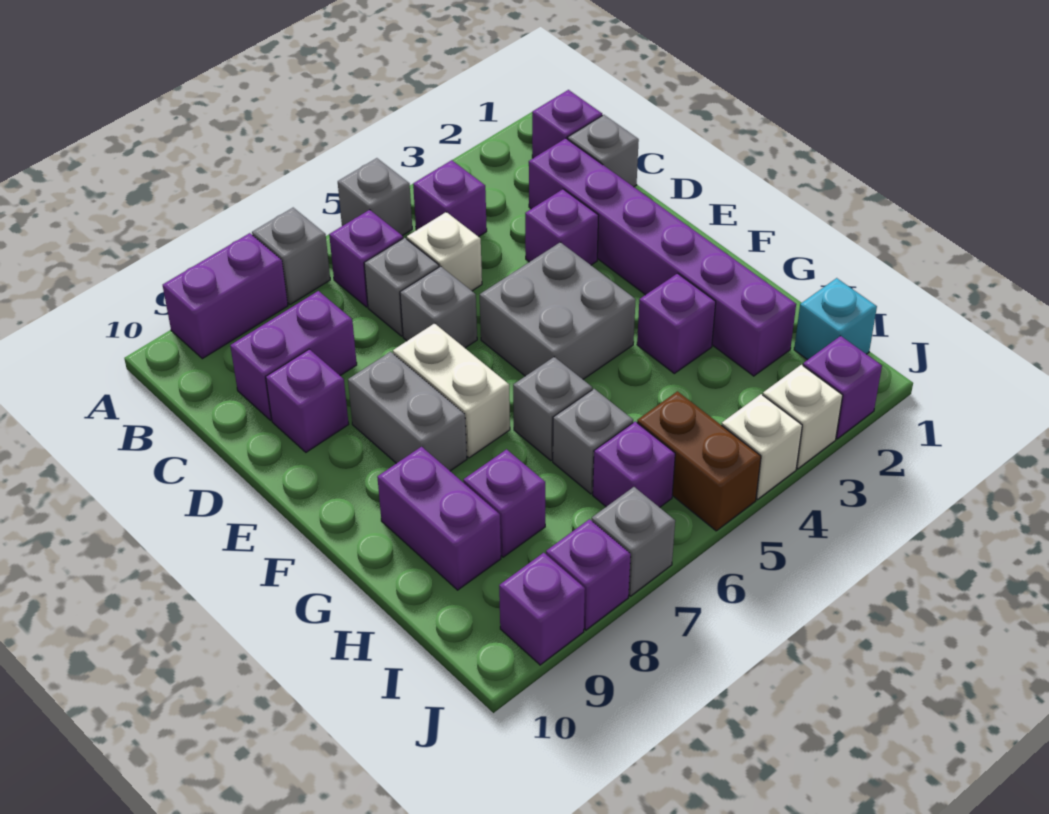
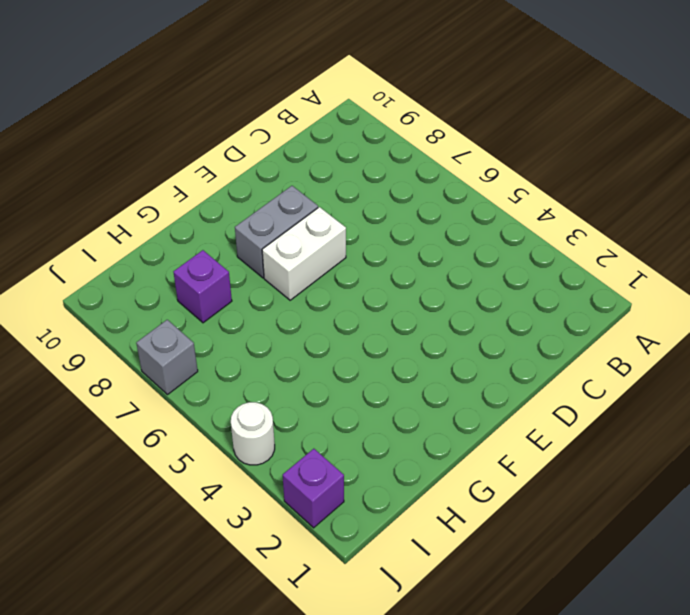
white round brick J4 level 1 -> white brick J4 level 1
none -> grey brick A5 level 1
none -> grey brick A7 level 1
none -> purple brick A8:A9 level 1
none -> purple brick B1 level 1

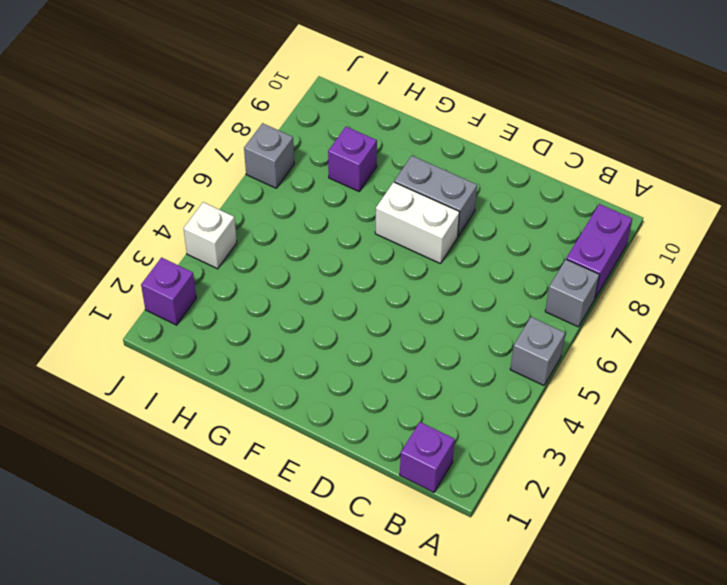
none -> purple brick B4 level 1
none -> purple brick B6 level 1
none -> grey brick C1 level 1
none -> purple brick C2:H2 level 1

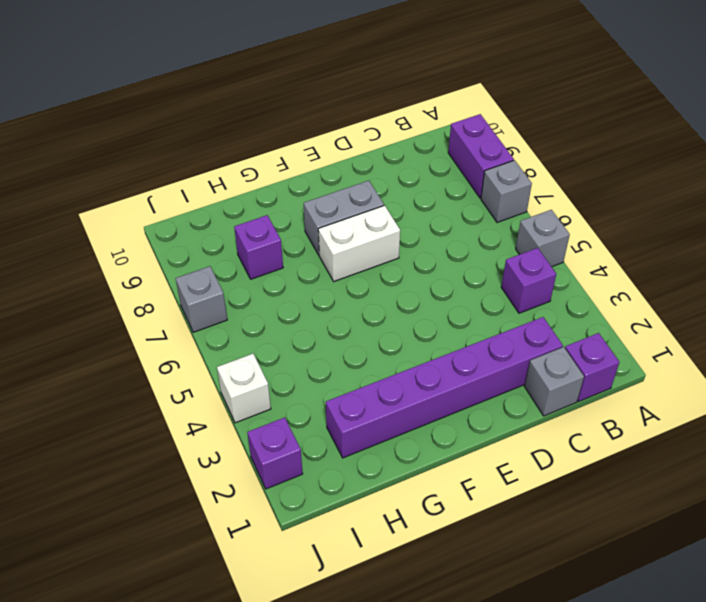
none -> purple brick B6 level 1
none -> white brick C5 level 1
none -> grey brick C6 level 1
none -> purple brick C8:C9 level 1

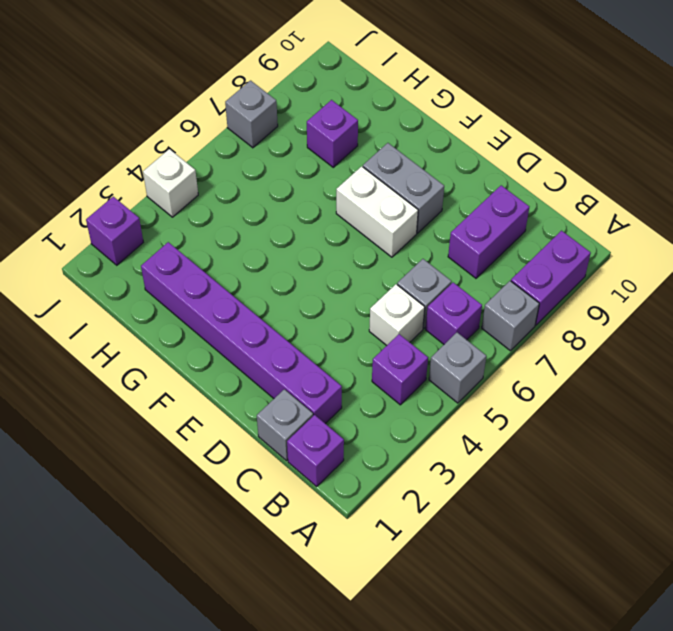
none -> purple brick D3 level 1
none -> grey brick D6 level 1
none -> purple brick D9 level 1
none -> grey brick E4:F5 level 1

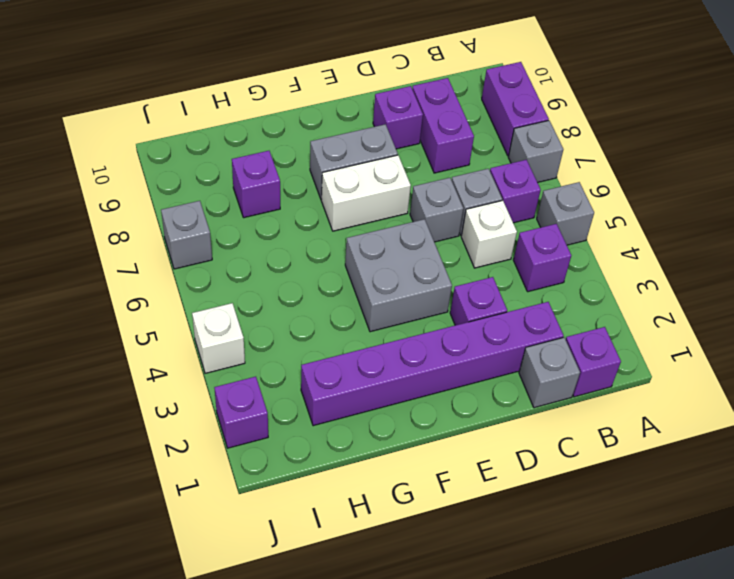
none -> purple brick G3 level 1
none -> grey brick G6 level 1
none -> purple brick G9:H9 level 1
none -> grey brick H6 level 1

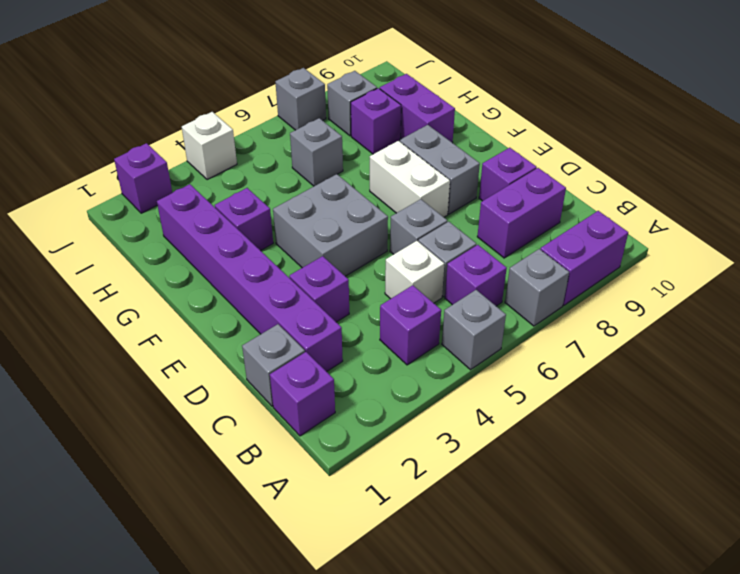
grey brick I8 level 1 -> grey brick G6 level 1
none -> cyan brick I1 level 1
none -> brown brick I5:J5 level 1
none -> purple brick I6 level 1
none -> white brick J3 level 1

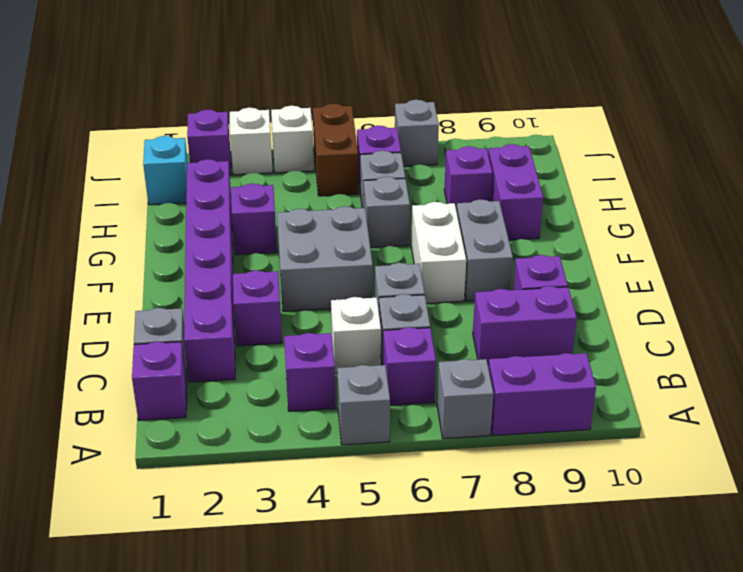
none -> purple brick J8 level 1
none -> purple brick J9 level 1

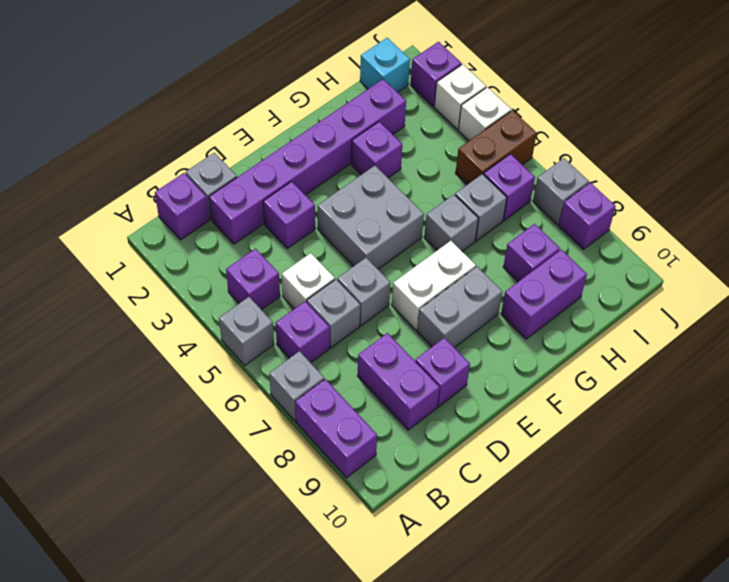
none -> purple brick J9 level 1

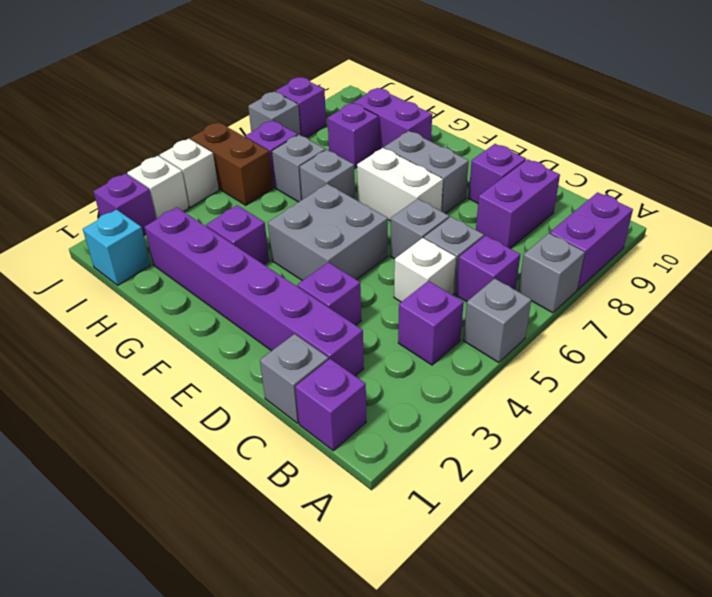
none -> purple brick J9 level 1

